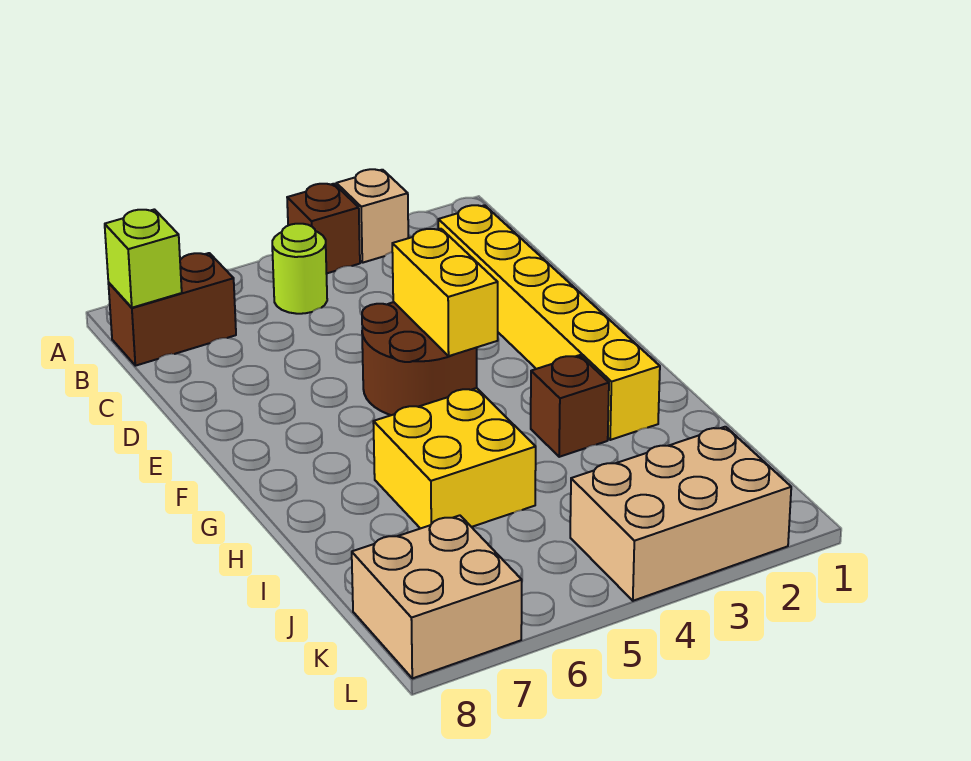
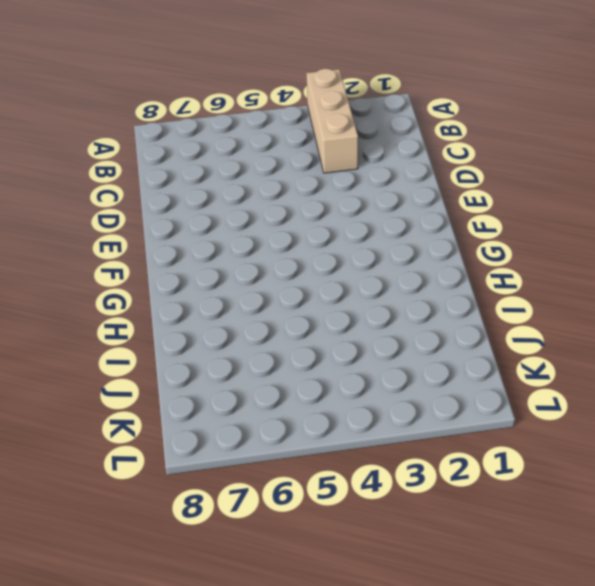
tan brick A3:C3 level 1 -> tan brick A3 level 1
none -> brown brick A4 level 1
none -> lime round brick B5 level 1
none -> brown brick B7:B8 level 1

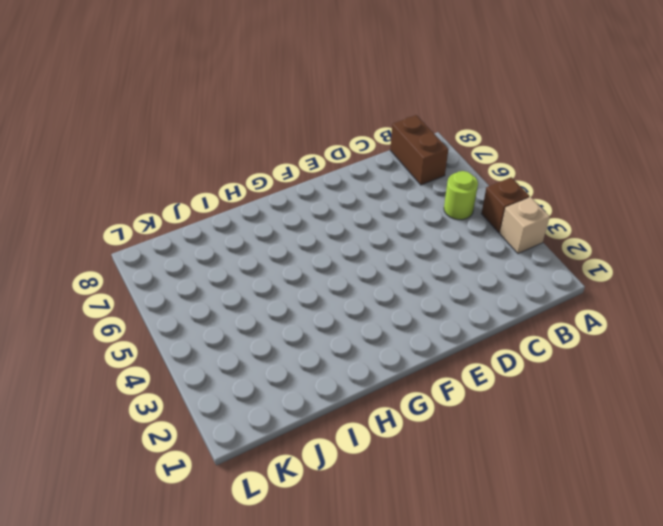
none -> yellow brick C2:H2 level 1
none -> brown round brick E4:F5 level 1
none -> brown brick H3 level 1

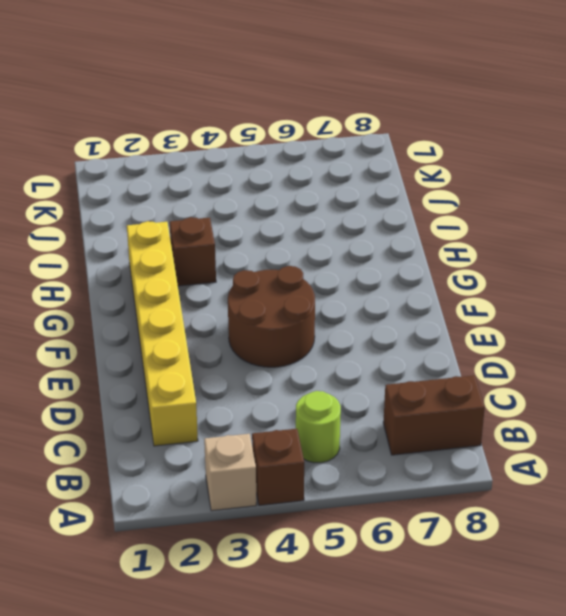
none -> yellow brick H5:I6 level 1
none -> tan brick K2:L4 level 1
none -> tan brick K7:L8 level 1

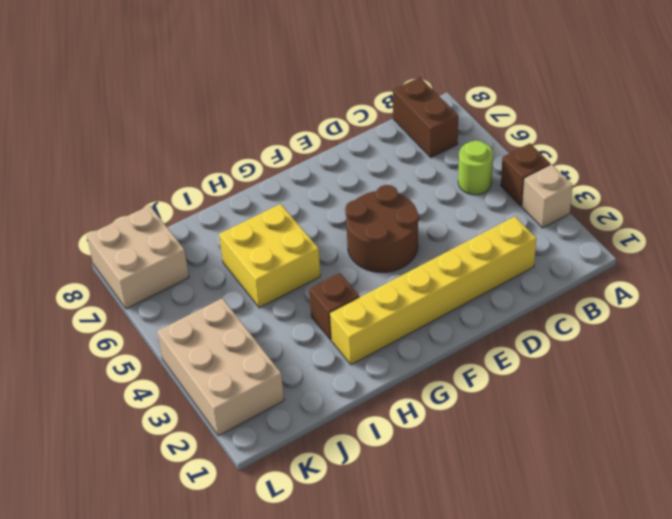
none -> lime brick B8 level 2
none -> yellow brick E4:F4 level 2

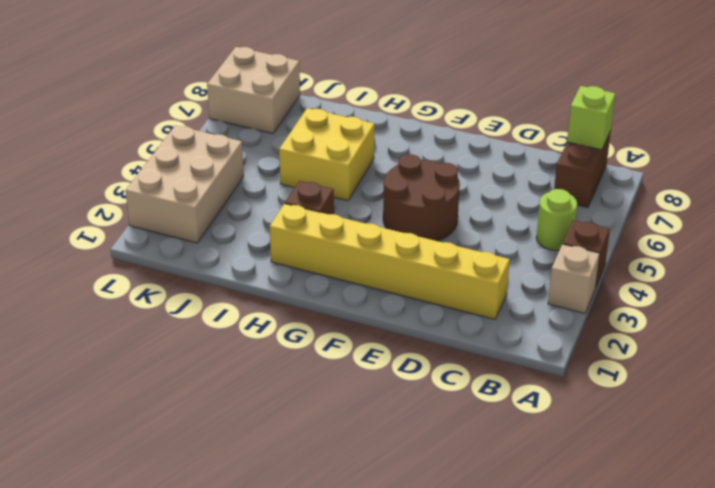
none -> yellow brick E4:F4 level 2

